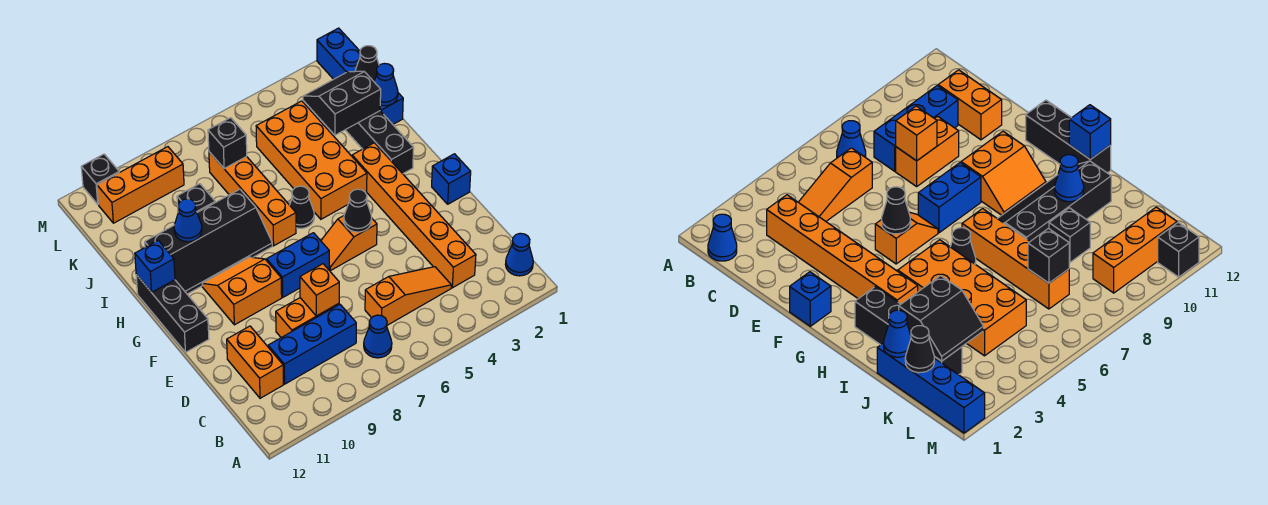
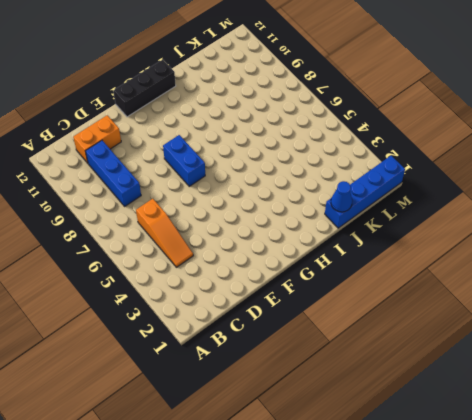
none -> blue cone B1 level 1
none -> blue cone B7 level 1
none -> orange brick C3:H3 level 1

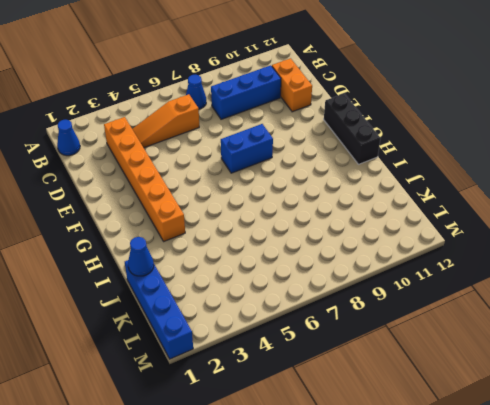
none -> orange brick D8:D9 level 1
none -> blue brick F1 level 1
none -> orange slope F5:F6 level 1 top 5

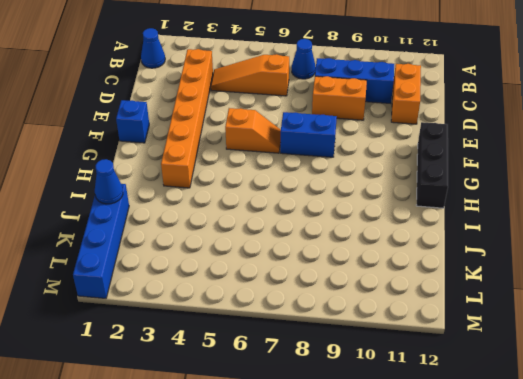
none -> orange slope F9:G10 level 1 top F
none -> black brick H2:K2 level 1
none -> orange brick H4:K5 level 1

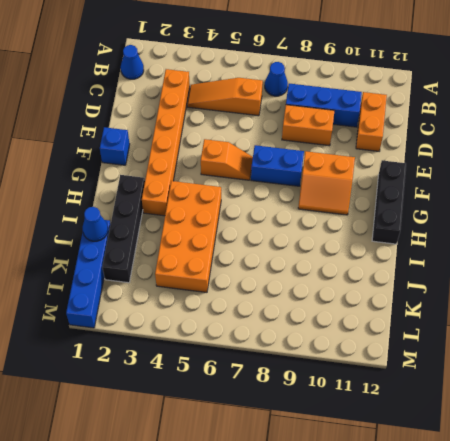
none -> black cone H6 level 1
none -> orange brick H7:K7 level 1
none -> black slope H8:I11 level 1 top I

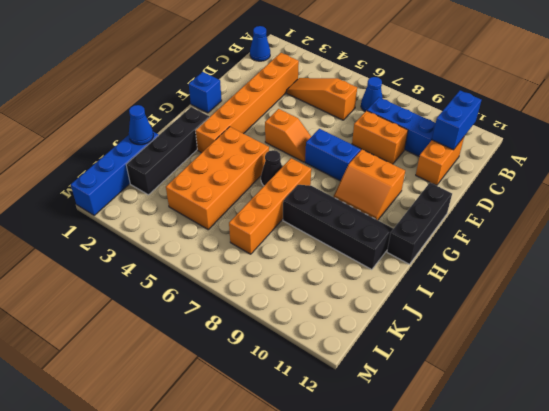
blue brick B11:C11 level 2 -> none
none -> black brick J9 level 1
none -> orange brick L9:L11 level 1
none -> black brick M11 level 1

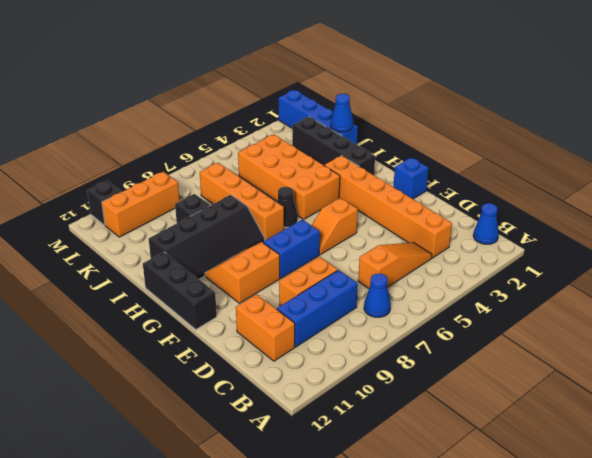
none -> orange brick D8 level 2
none -> black cone F5 level 2
none -> blue brick H12 level 2

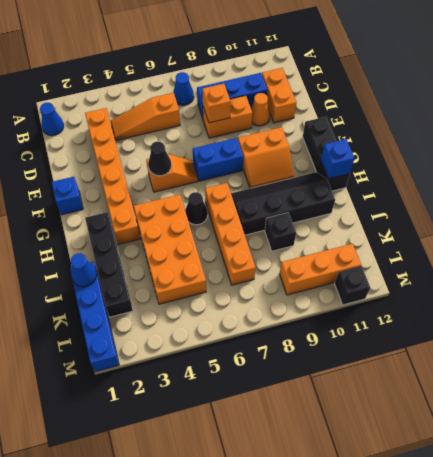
orange cone D10 level 1 -> none
none -> blue cone I10 level 2
none -> black slope J2:K3 level 2 top J
none -> black cone K1 level 2

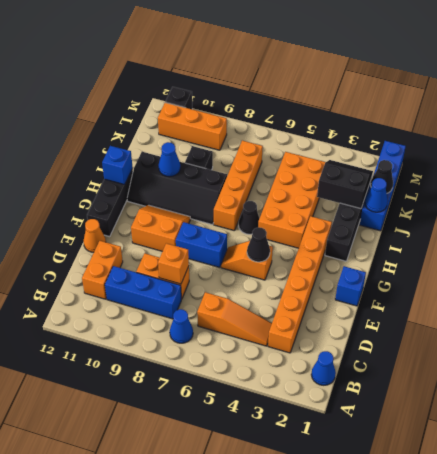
orange cone E12 level 1 -> none
none -> black brick K7 level 2

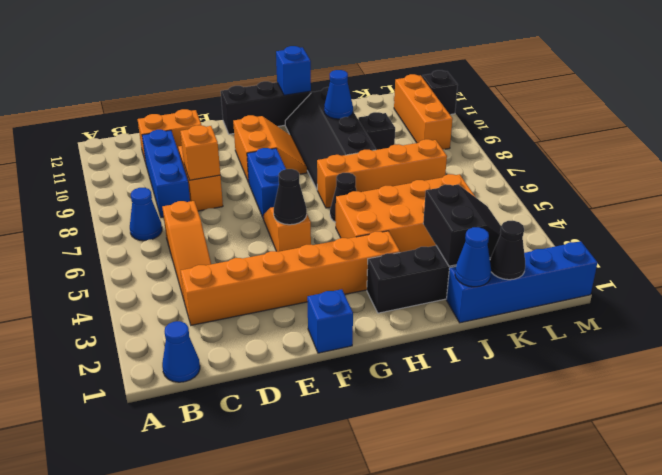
none -> black brick K7 level 2

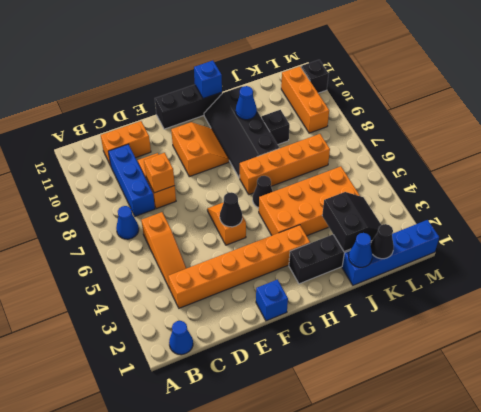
none -> blue brick F7:F8 level 1
none -> black brick K7 level 2

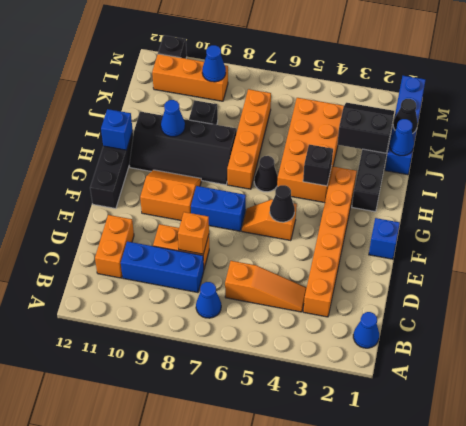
black brick H4 level 2 -> black brick K7 level 2
blue cone L9 level 2 -> none

